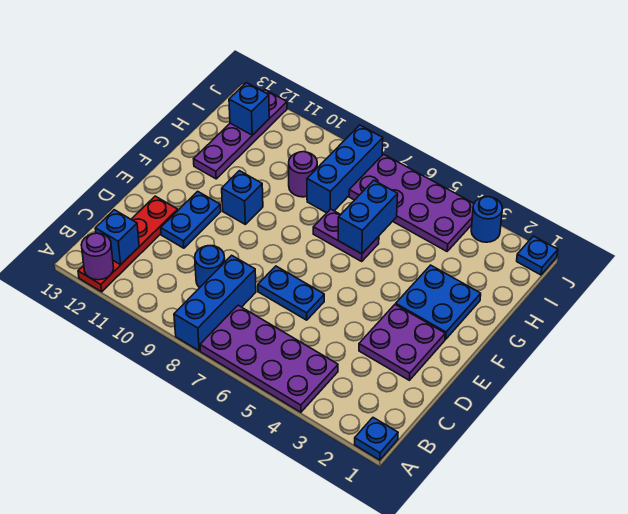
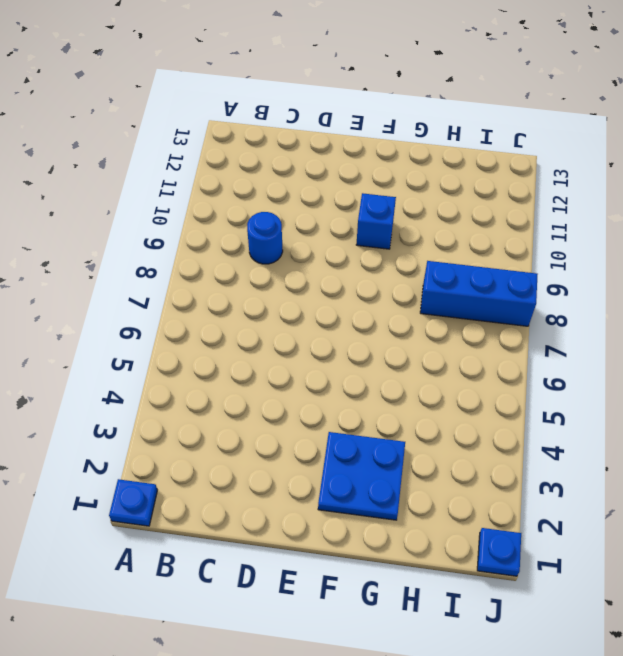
none -> purple plate A4:B7 level 1
none -> blue brick A8:C8 level 1
none -> red plate A12:D12 level 1

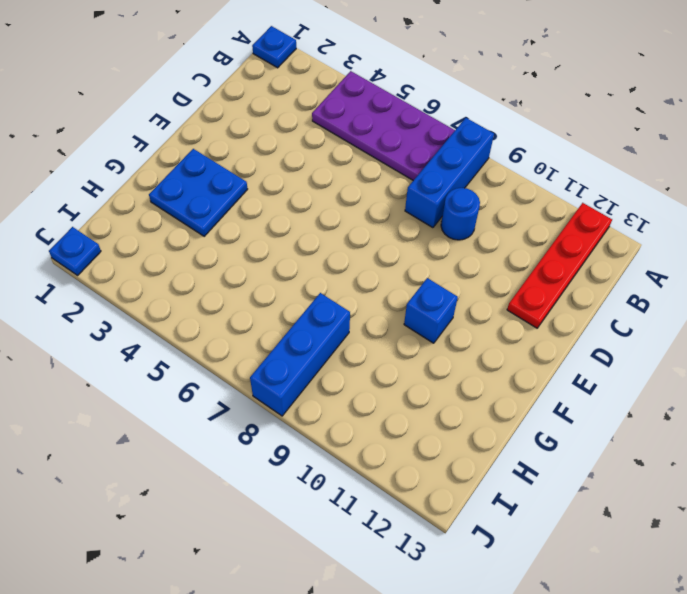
none -> purple plate D2:E3 level 1
none -> blue plate D6:D7 level 1
none -> blue plate D11:E11 level 1

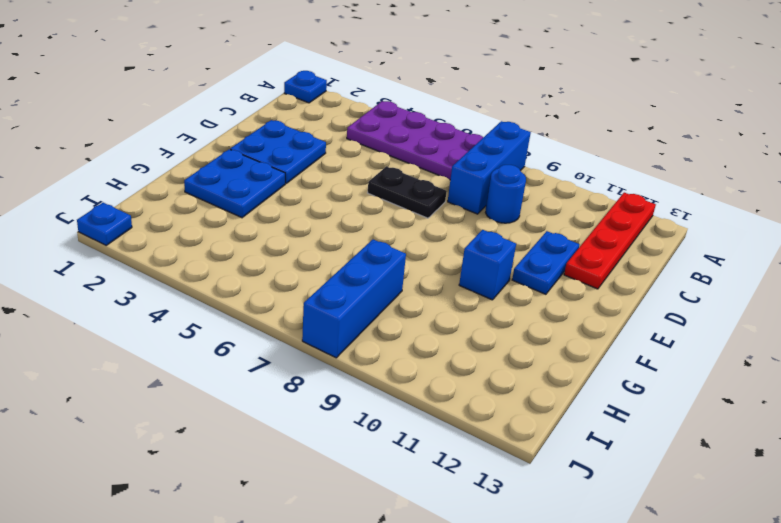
blue plate D2:E3 level 1 -> purple plate D2:E3 level 1
black plate D6:D7 level 1 -> blue plate D6:D7 level 1
none -> purple plate G6:G7 level 1
none -> purple plate G12:J12 level 1
none -> purple round brick H9 level 1

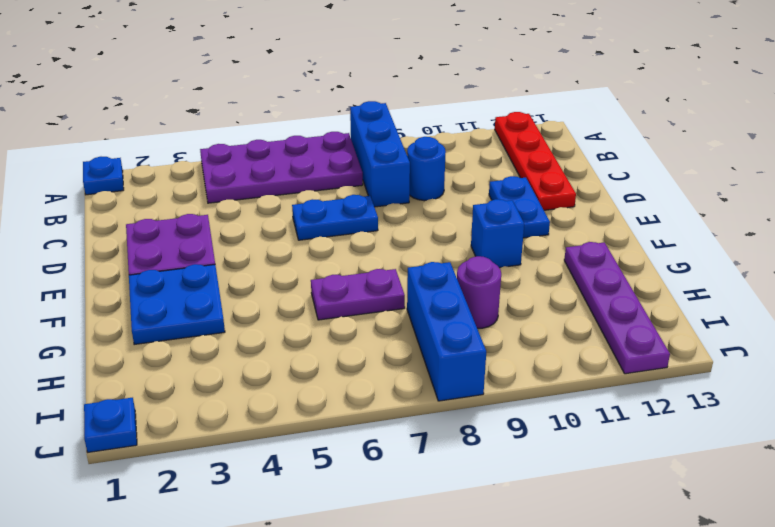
none -> purple plate I4:J7 level 1
none -> blue round brick J3 level 1
none -> purple round brick A12 level 2

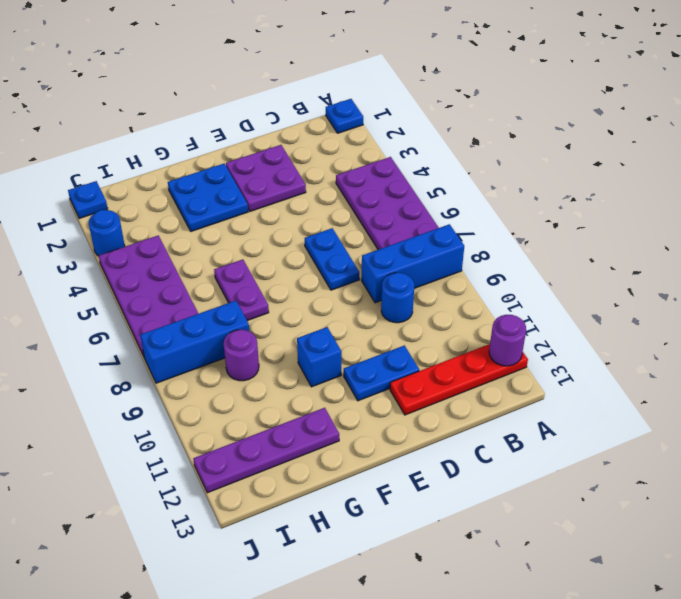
none -> blue brick B12 level 2
none -> blue brick G6:H6 level 2
none -> blue brick I12 level 2

